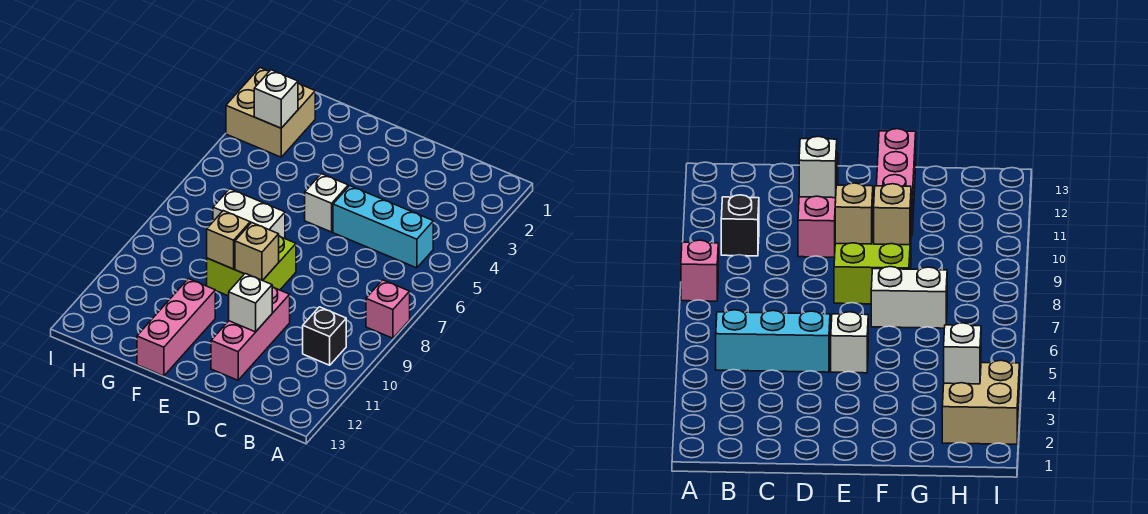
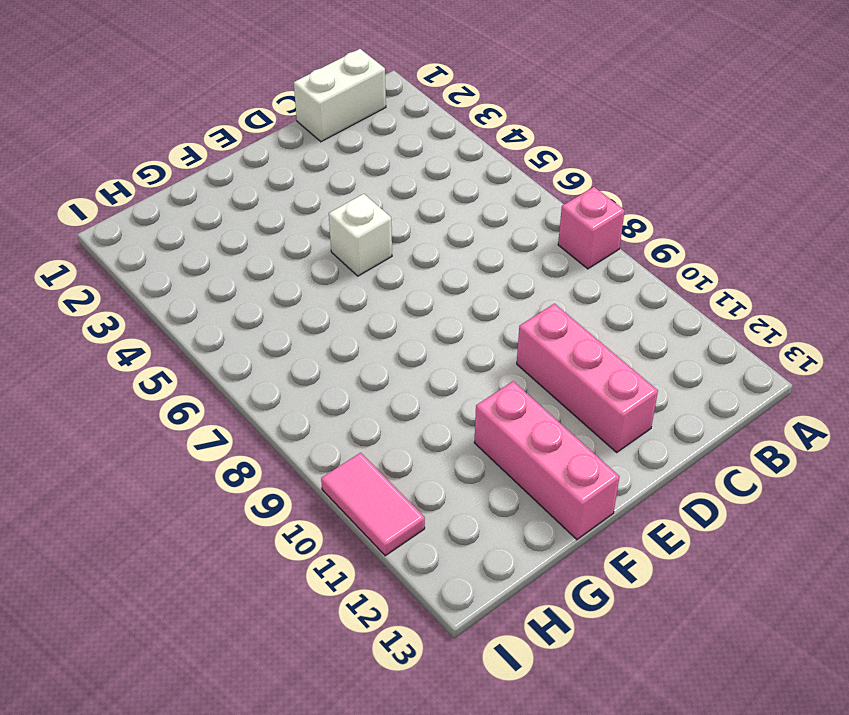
white brick B1:C1 level 1 -> white brick F7:G7 level 1
pink tile I10:I11 level 1 -> none
none -> cyan brick B5:D5 level 1
none -> black brick B10 level 1
none -> lime brick E8:F9 level 1

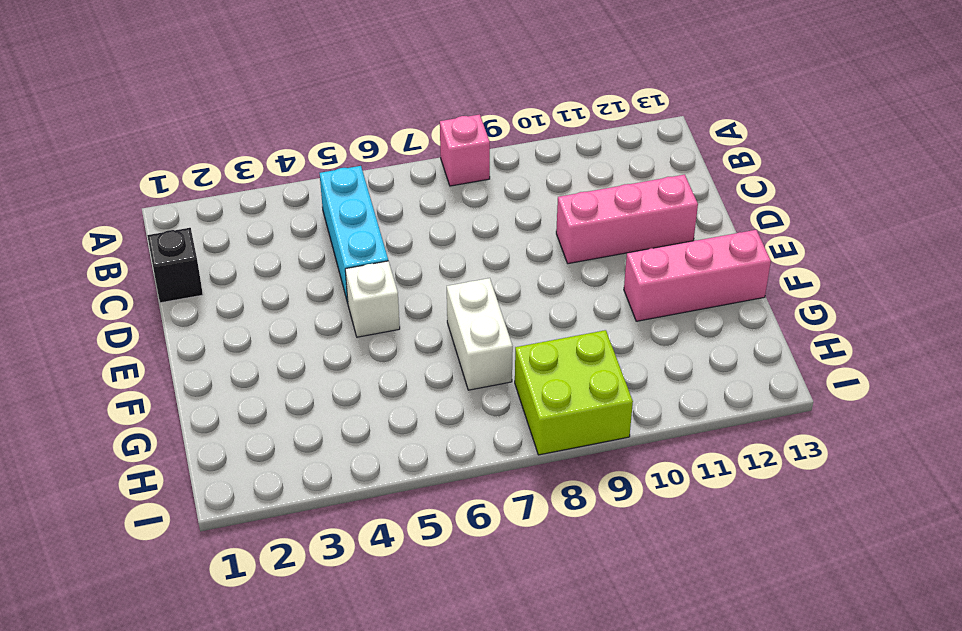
black brick C1 level 1 -> black brick B10 level 1
lime brick H8:I9 level 1 -> lime brick E8:F9 level 1
none -> tan brick H2:I3 level 1
none -> white brick D11 level 2
none -> tan brick E9 level 2

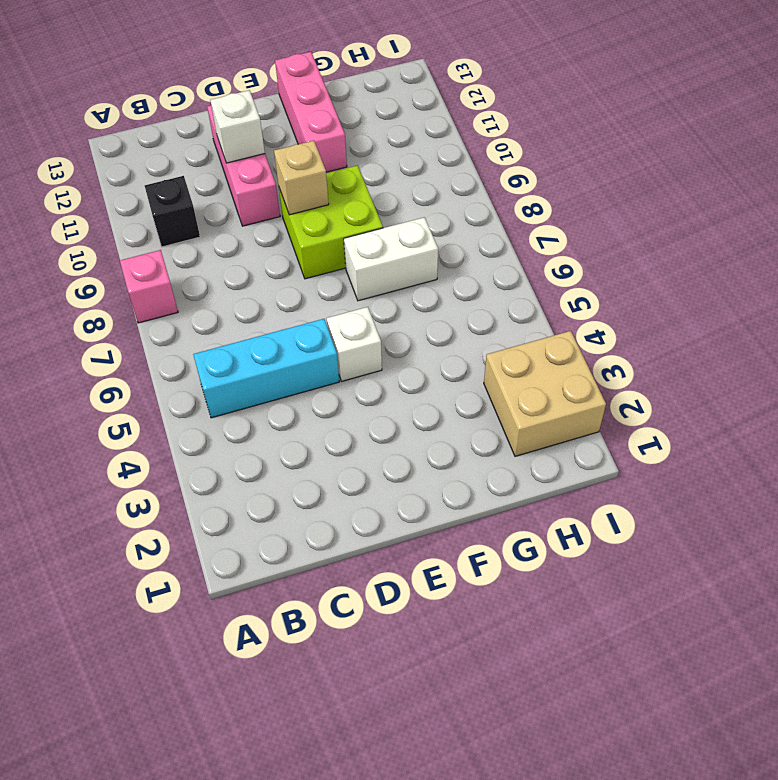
none -> tan brick F9 level 2
none -> white brick H3 level 2

